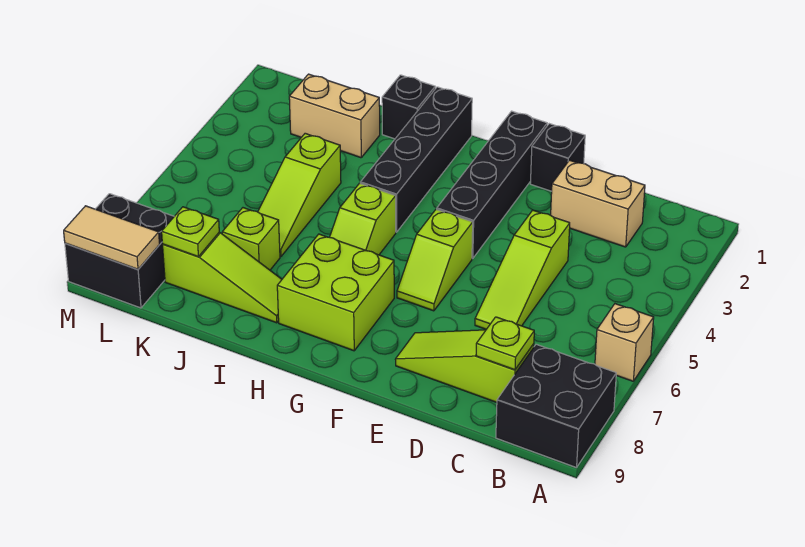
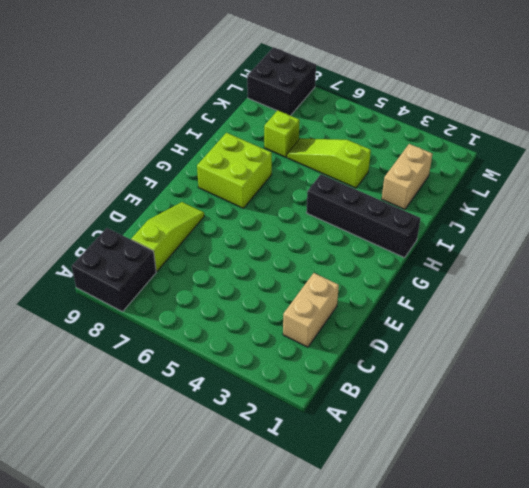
none -> tan brick A6 level 1
none -> lime slope D4:D6 level 1 top 4
none -> black brick E1 level 1

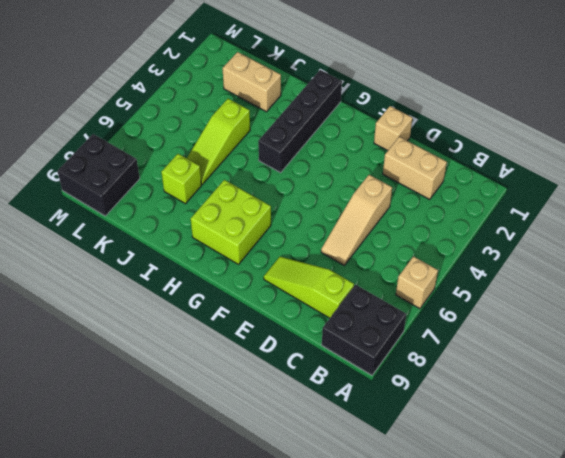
tan slope D4:D6 level 1 top 4 -> lime slope D4:D6 level 1 top 4
tan brick E1 level 1 -> black brick E1 level 1
none -> black brick F1:F4 level 1
none -> lime slope F5:F6 level 1 top 5
none -> lime slope H5:H6 level 1 top 5

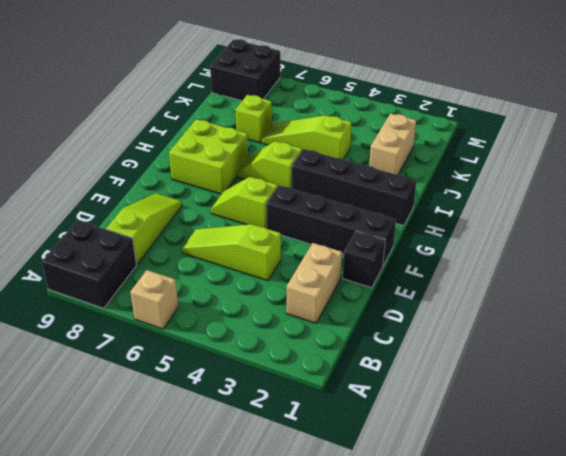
none -> black brick I1 level 1
none -> lime slope I8:K8 level 1 top K
none -> lime plate C8 level 2

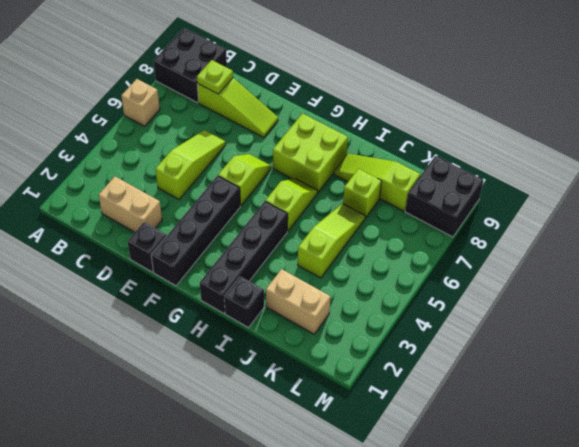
none -> lime plate K8 level 2
none -> tan tile L9:M9 level 2

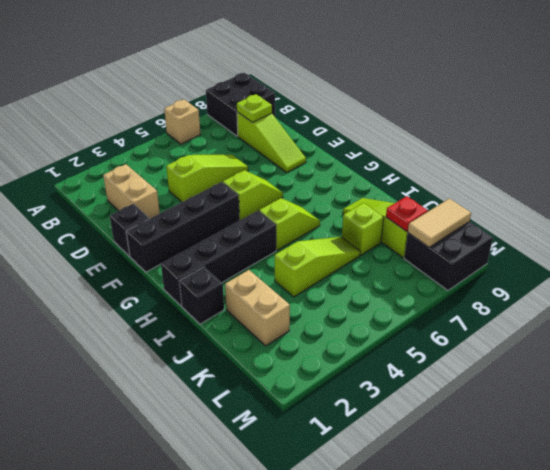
red plate K8 level 2 -> lime plate K8 level 2
tan tile L8:L9 level 2 -> tan tile L9:M9 level 2
none -> lime brick G7:H8 level 1

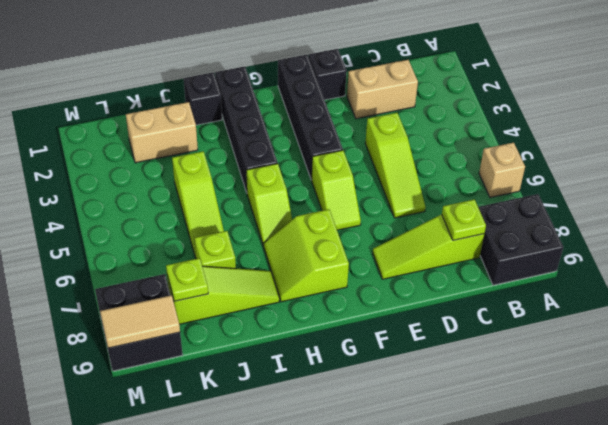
lime slope G7:H8 level 1 top G -> lime brick G7:H8 level 1

